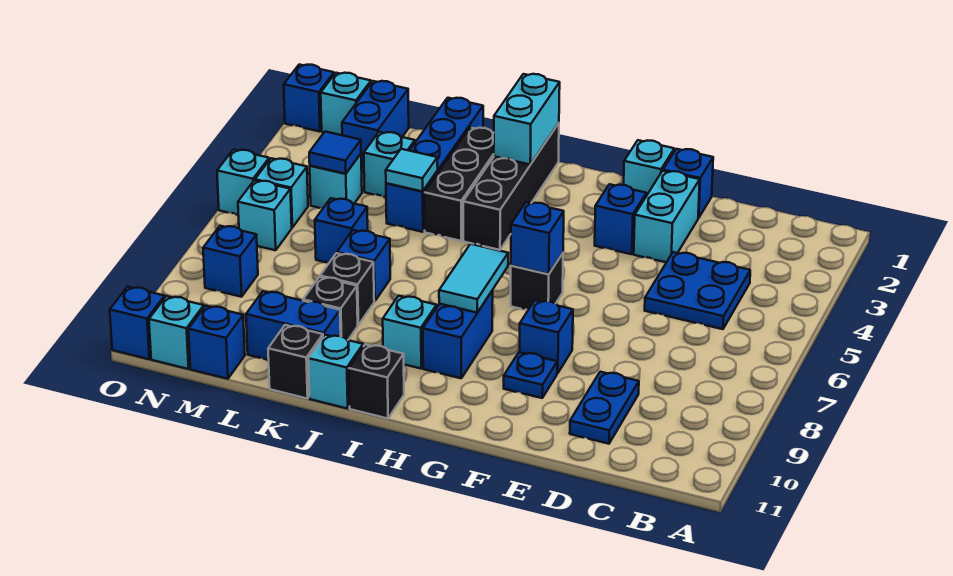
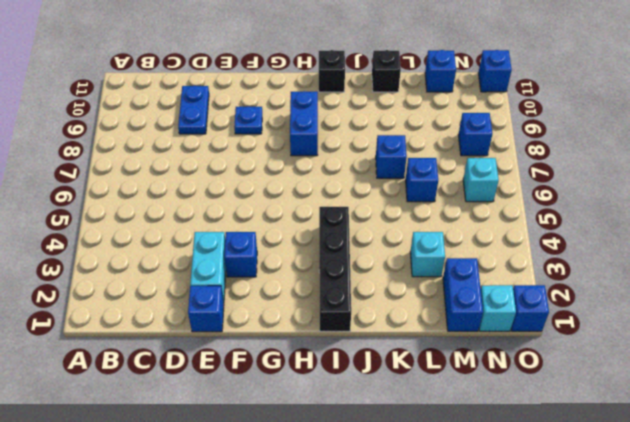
none -> blue plate C4:D5 level 1
none -> cyan brick F1 level 1
none -> blue brick F8 level 1
none -> black brick G6 level 1

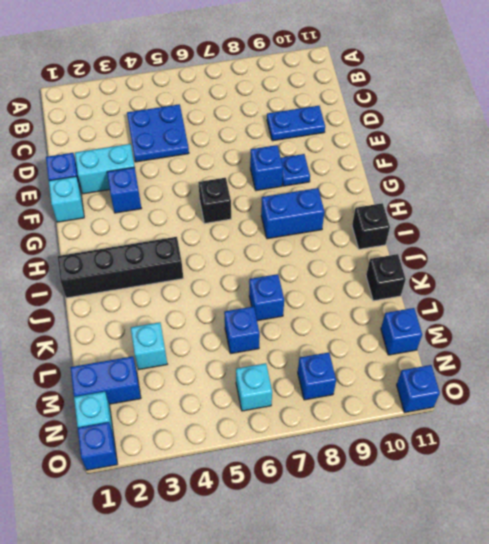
none -> cyan brick I9 level 1
none -> black brick J2:J4 level 1
none -> cyan brick J11 level 1
none -> blue brick K1:K4 level 1

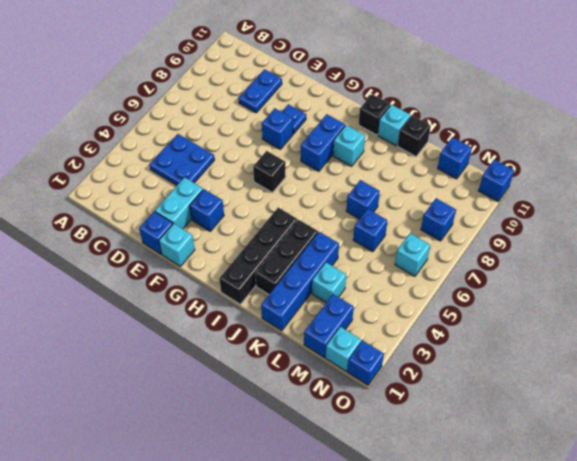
none -> black brick K8 level 1
none -> black brick K9 level 1
none -> blue brick K10:L10 level 1
none -> cyan brick M4 level 1

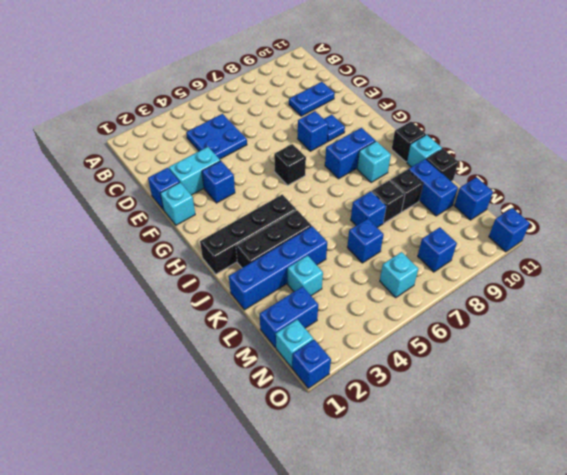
none -> cyan brick M4 level 1
none -> cyan brick N5 level 1
none -> cyan brick N11 level 1
none -> cyan brick O5 level 1

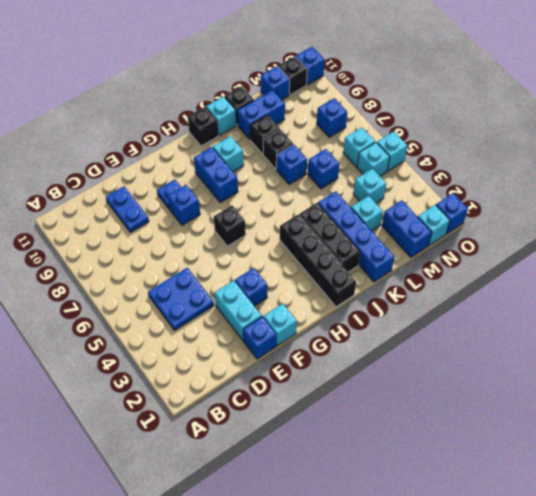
black brick N11 level 1 -> cyan brick N11 level 1
none -> blue brick G6 level 2
none -> cyan tile H7:H8 level 2
none -> cyan brick I1:I2 level 2
none -> cyan tile K4 level 2

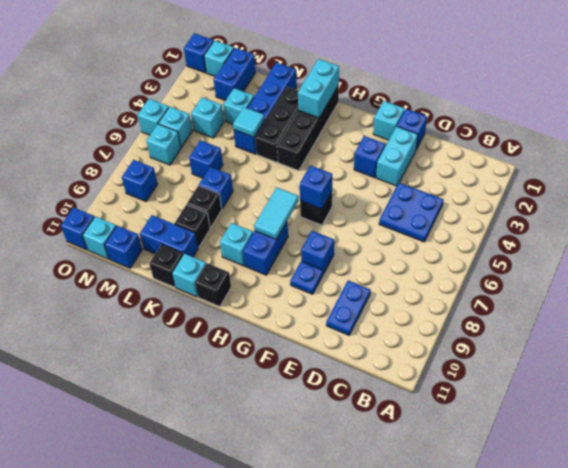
none -> blue tile M4 level 2

